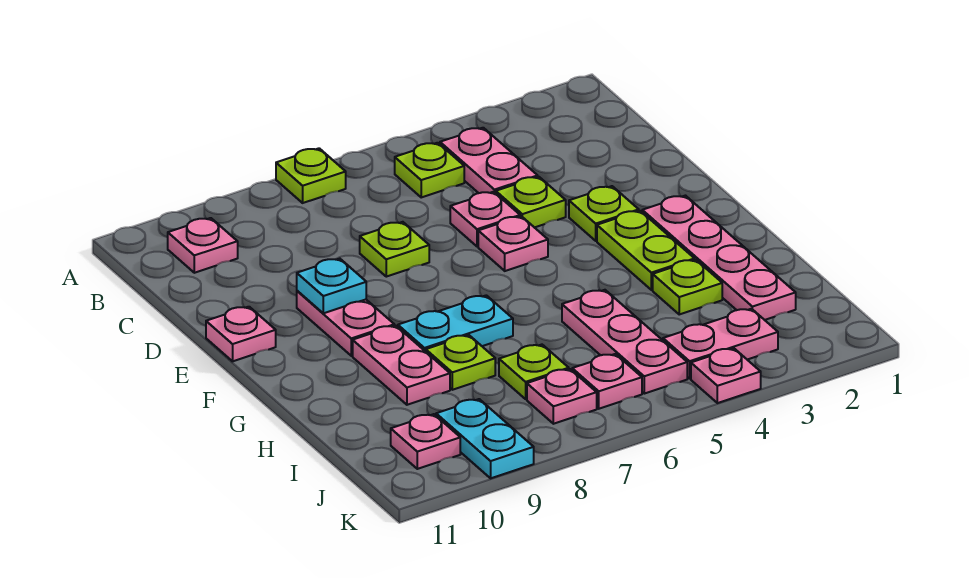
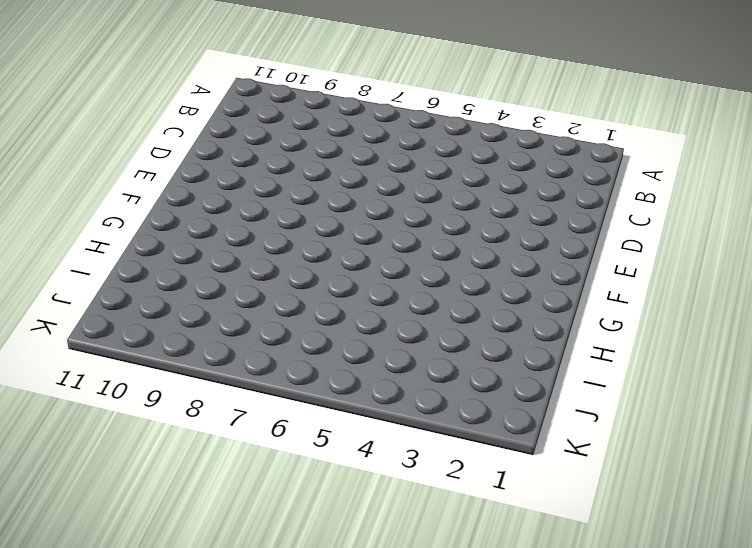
none -> lime plate A7 level 1
none -> pink plate B4:C4 level 1
none -> lime plate B5 level 1

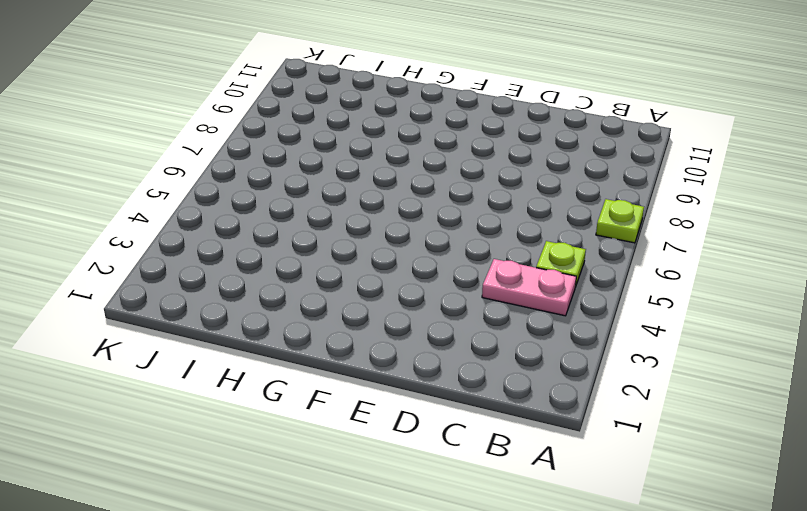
none -> pink plate B10 level 1
none -> lime plate D4 level 1
none -> pink plate D5 level 1

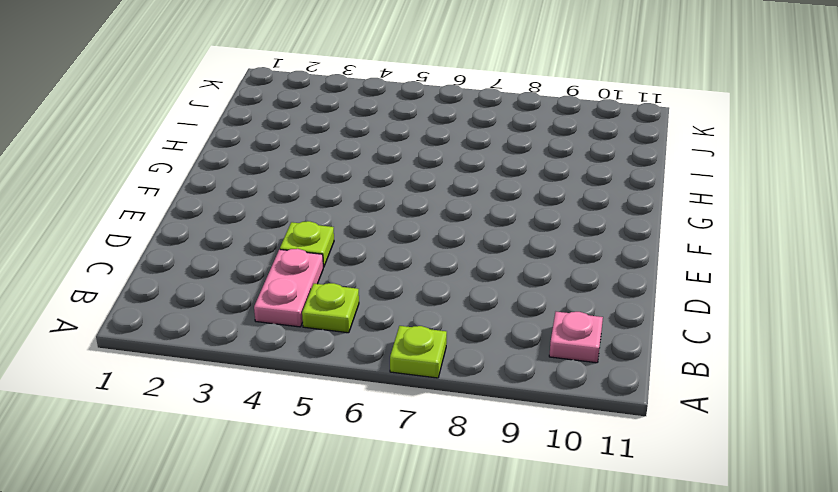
none -> pink plate D5 level 1
none -> lime plate D7 level 1
none -> lime plate E3 level 1

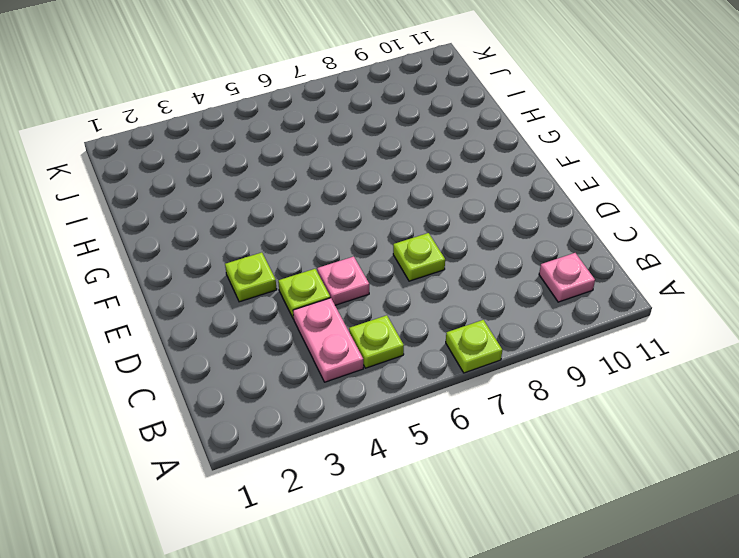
none -> pink plate E5 level 1
none -> pink plate E9:F9 level 1
none -> pink plate E11 level 1

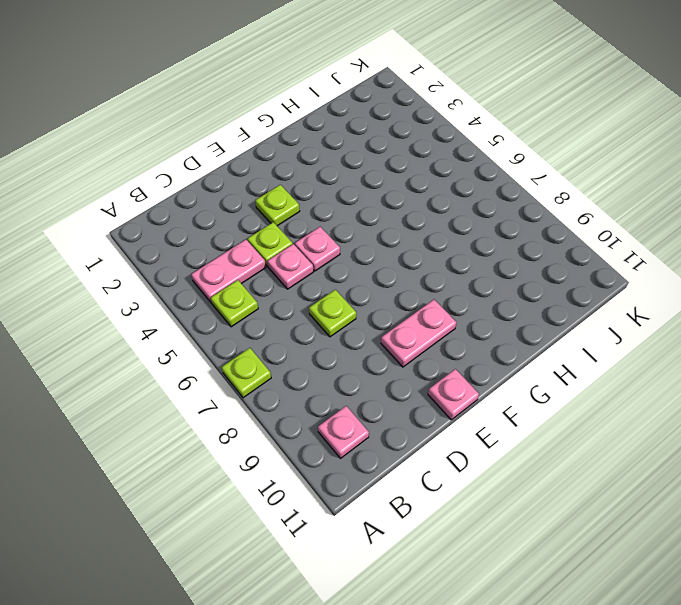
none -> pink plate F2:I2 level 1
none -> lime plate F3:G3 level 1
none -> cyan plate G7:G8 level 1

